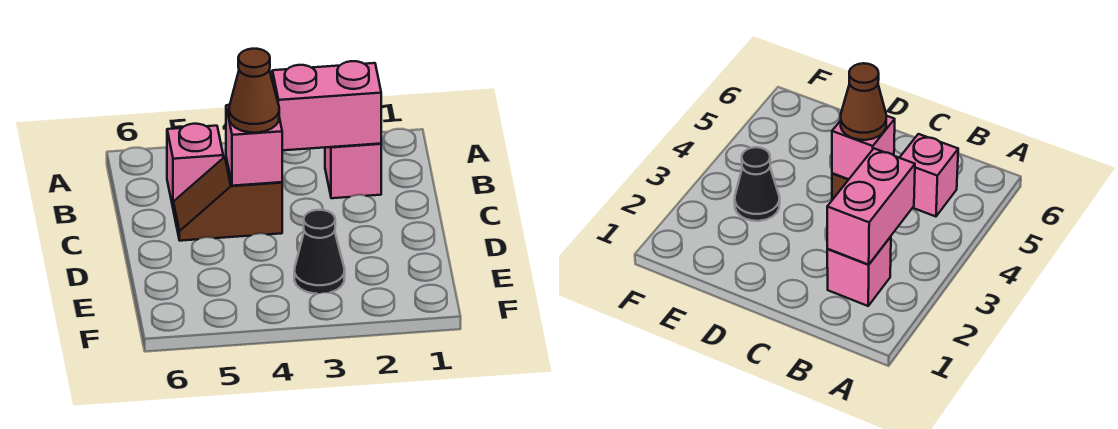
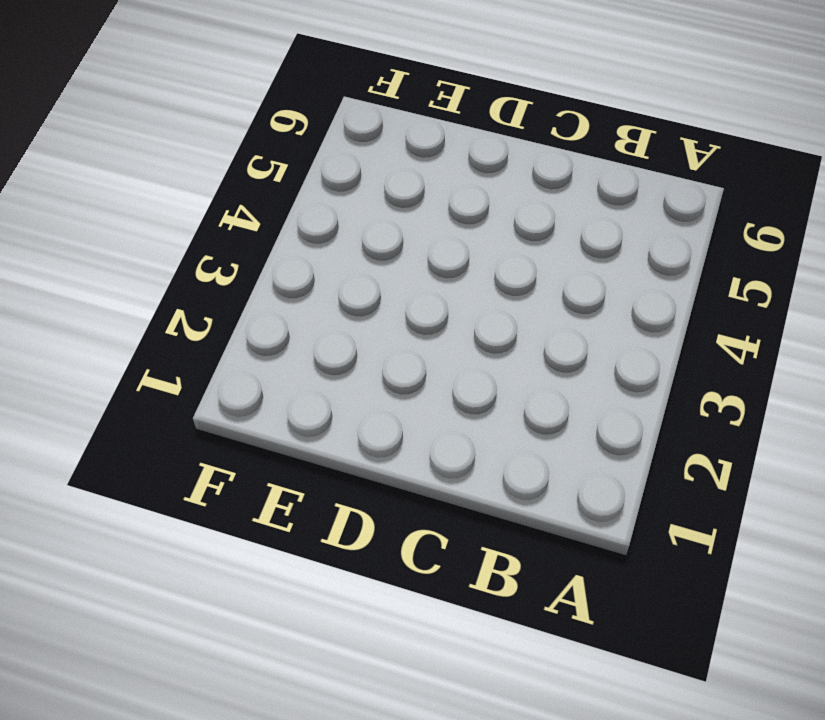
none -> pink brick B2 level 1
none -> pink brick B5 level 1

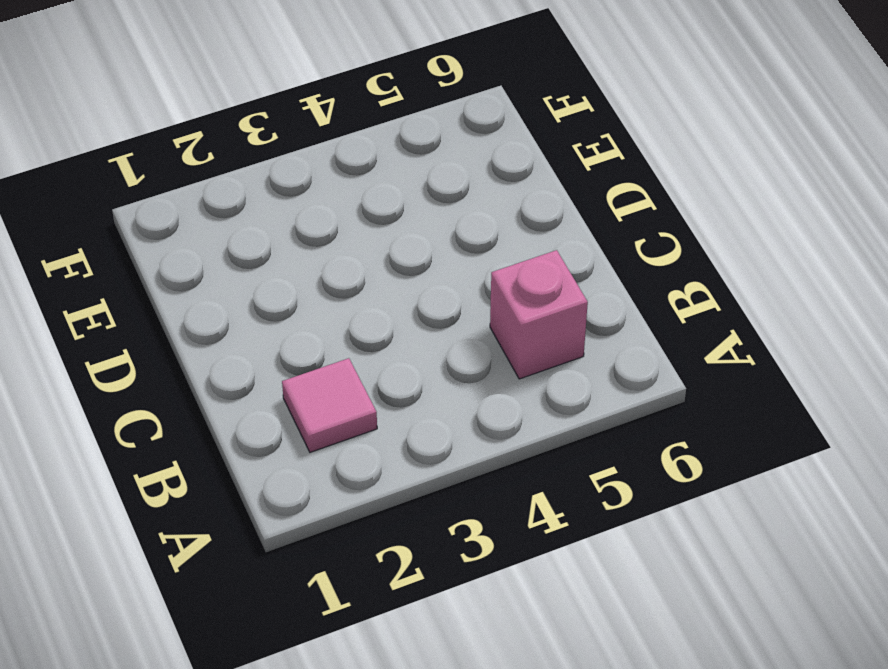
pink tile B2 level 1 -> pink brick B2 level 1
none -> brown slope C4:C5 level 1 top 4
none -> black cone E3 level 1

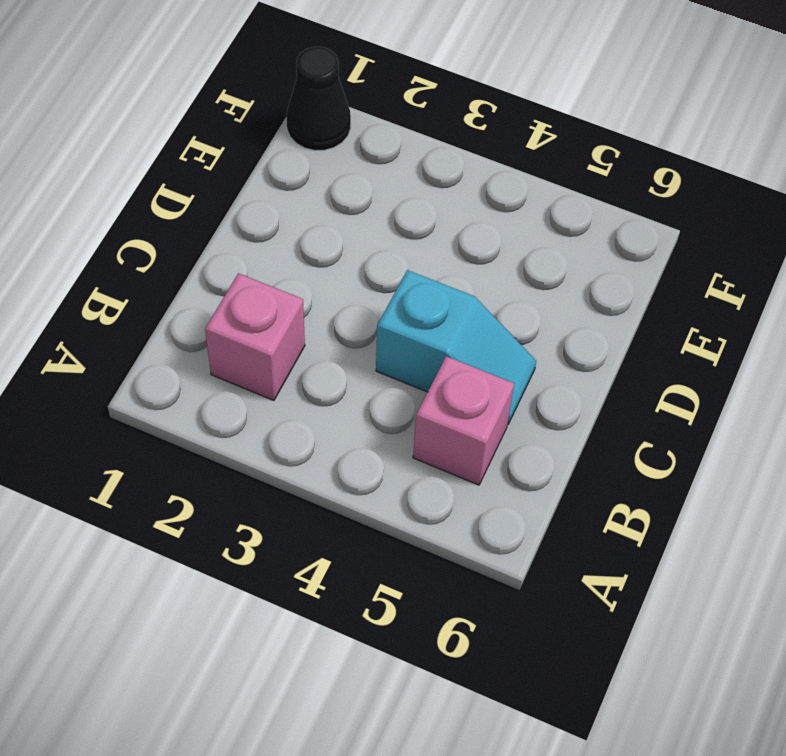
cyan slope C4:C5 level 1 top 4 -> brown slope C4:C5 level 1 top 4
black cone F1 level 1 -> black cone E3 level 1
none -> pink brick B2:B3 level 2
none -> pink brick C4 level 2

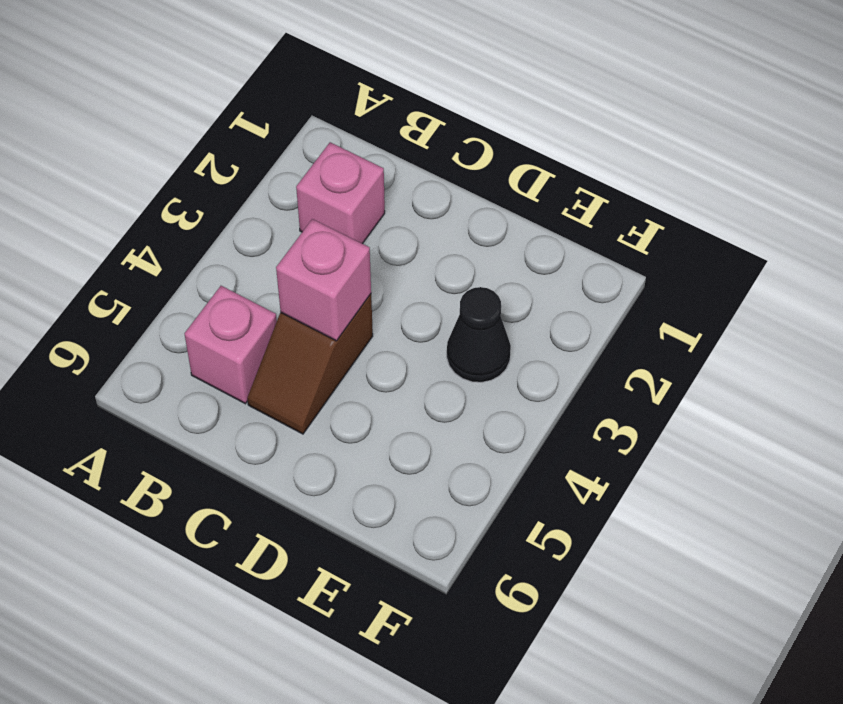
none -> pink brick B2:B3 level 2
none -> brown cone C4 level 3

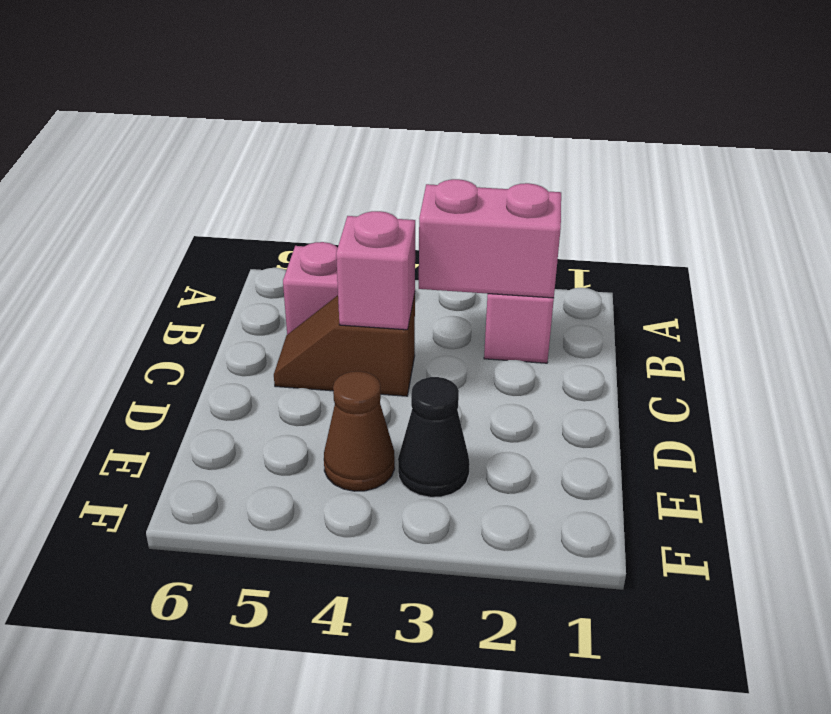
brown cone E4 level 1 -> brown cone C4 level 3

